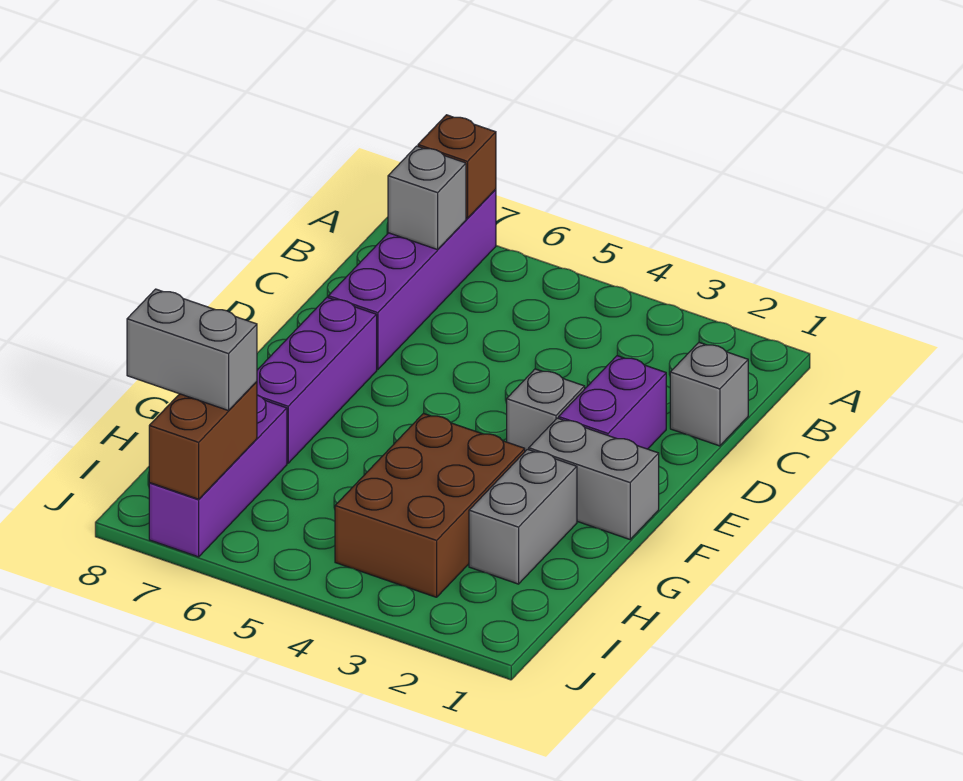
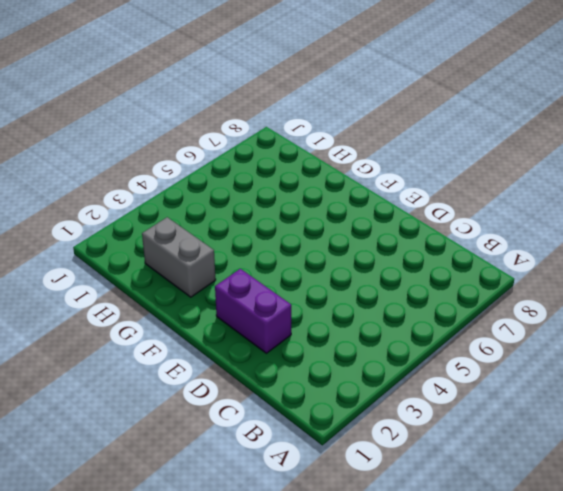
none -> purple brick A7:D7 level 1
none -> grey brick C1 level 1
none -> grey brick E3 level 1

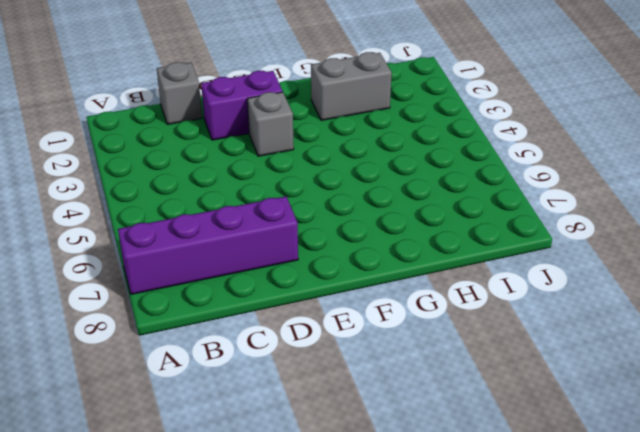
none -> purple brick E7:G7 level 1
none -> grey brick F1:F2 level 1
none -> brown brick G3:I4 level 1

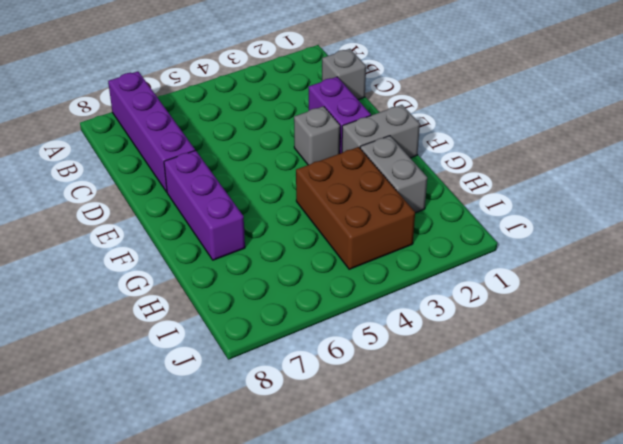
none -> purple brick H7:J7 level 1
none -> brown brick A7 level 2
none -> grey brick B7 level 2

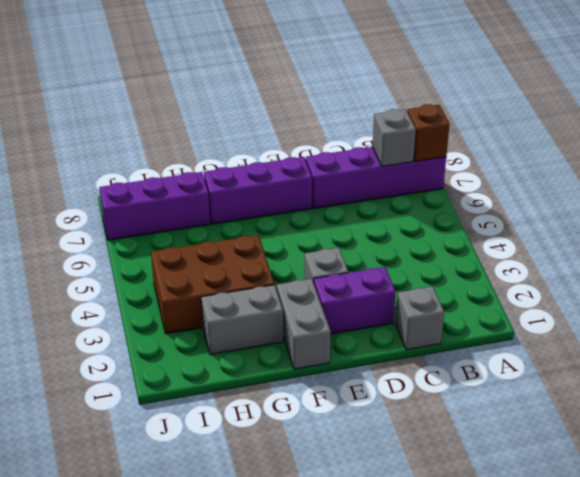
none -> brown brick I7:J7 level 2
none -> grey brick I7:I8 level 3

